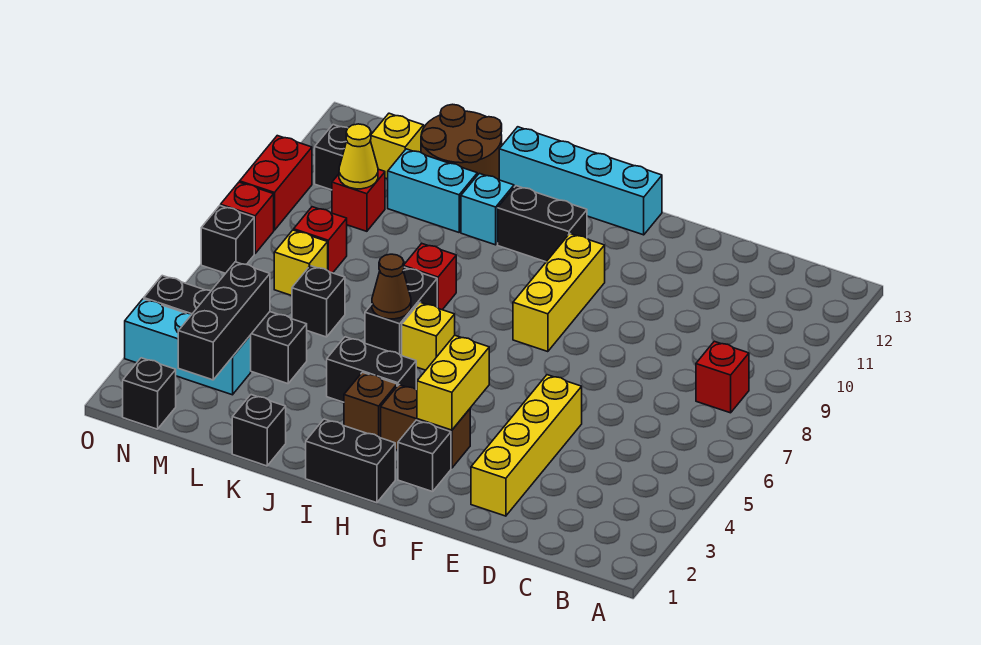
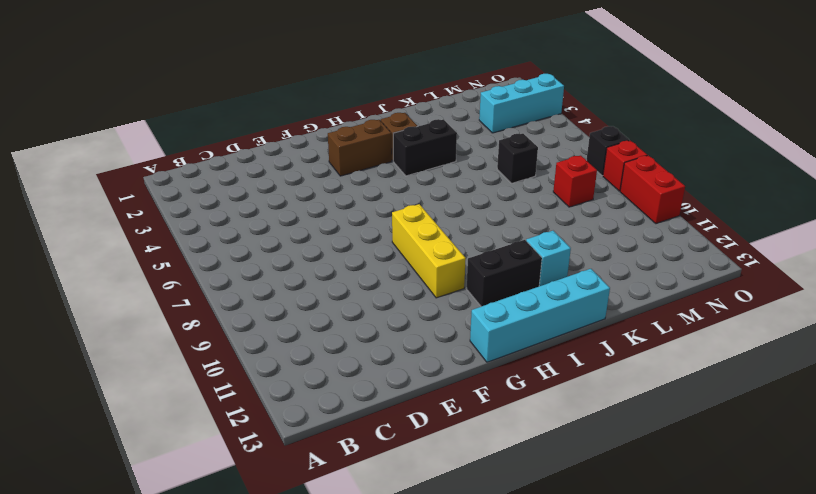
none -> red brick B8 level 1
none -> yellow brick E2:E5 level 1
none -> black brick G2 level 1
none -> black brick H1:I1 level 1

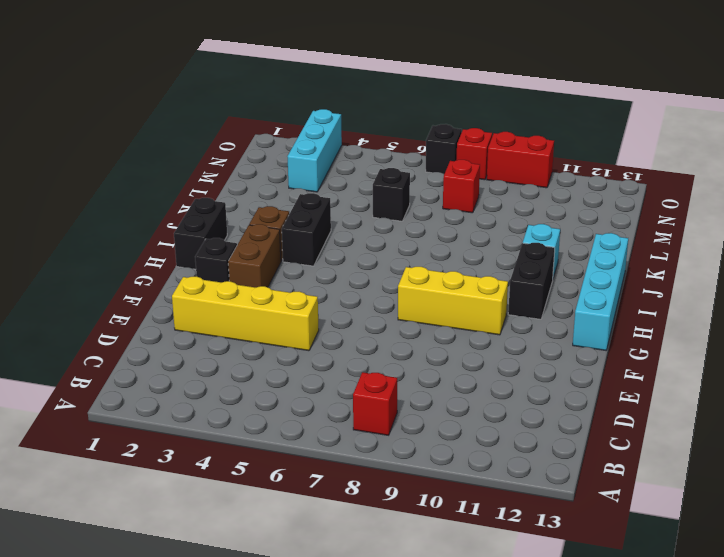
none -> yellow brick I6 level 1
none -> black brick J6:J7 level 1
none -> red brick J8 level 1
none -> black brick K1 level 1

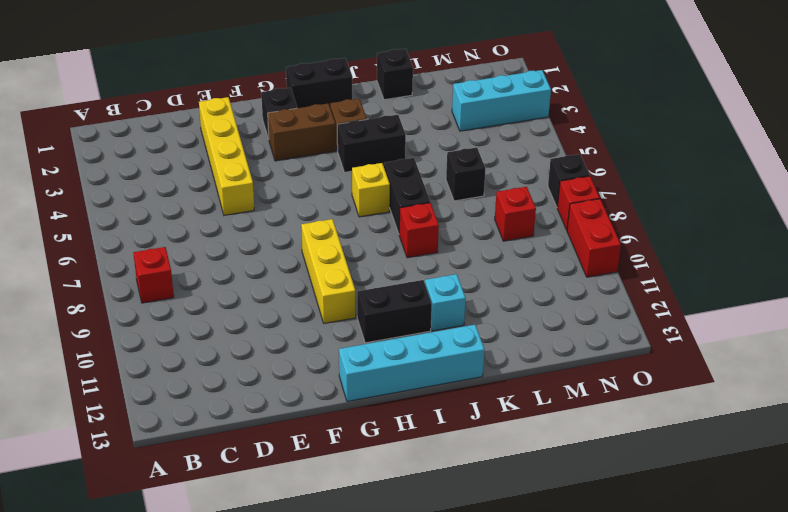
none -> cyan brick K11:L11 level 1
none -> brown round brick K12:L13 level 1
none -> black brick L4:O4 level 1
none -> yellow brick M7 level 1

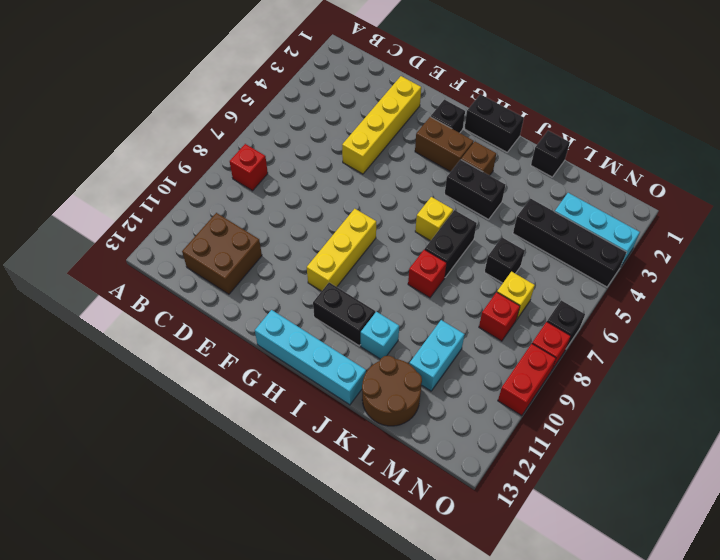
brown brick C11:D12 level 1 -> none
cyan brick L10:L11 level 1 -> cyan brick K11:L11 level 1
none -> red brick M10 level 1
none -> yellow brick M12 level 1
none -> black brick N1 level 1
none -> black brick N11 level 1

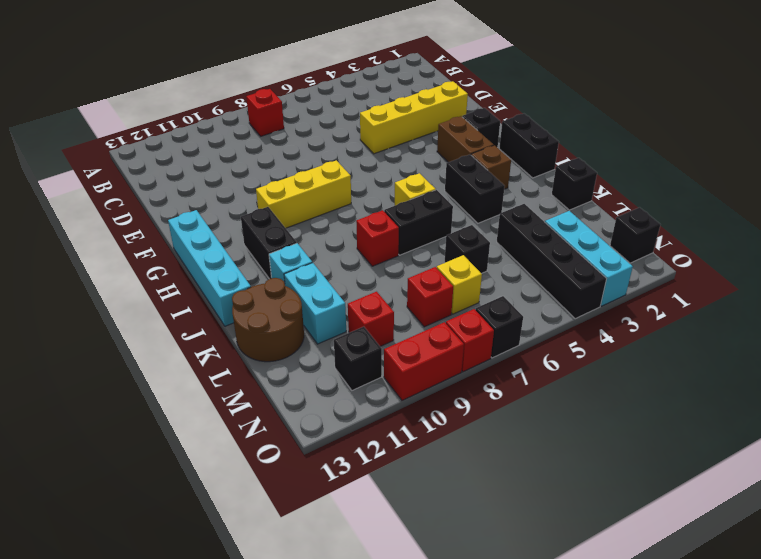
none -> yellow brick M12 level 1
none -> yellow brick G3:G4 level 2
none -> brown cone J6 level 2
none -> black brick M2:M4 level 2

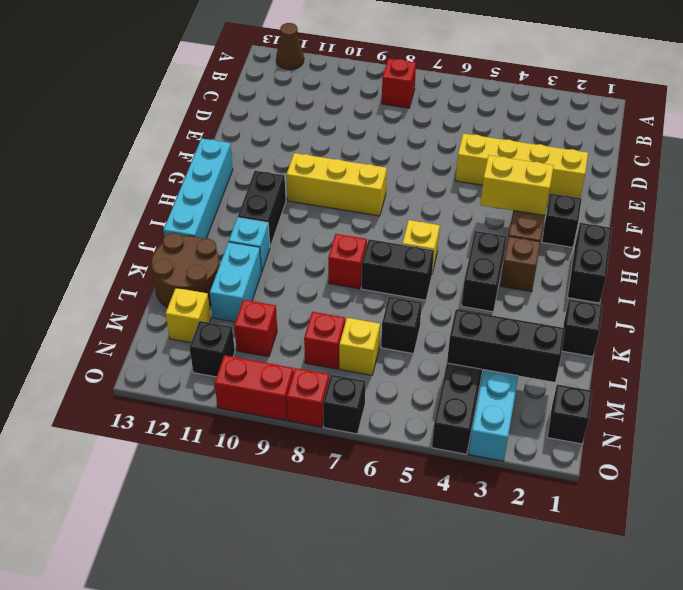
brown cone A12 level 1 -> brown cone J6 level 2
none -> yellow cone M10 level 2

